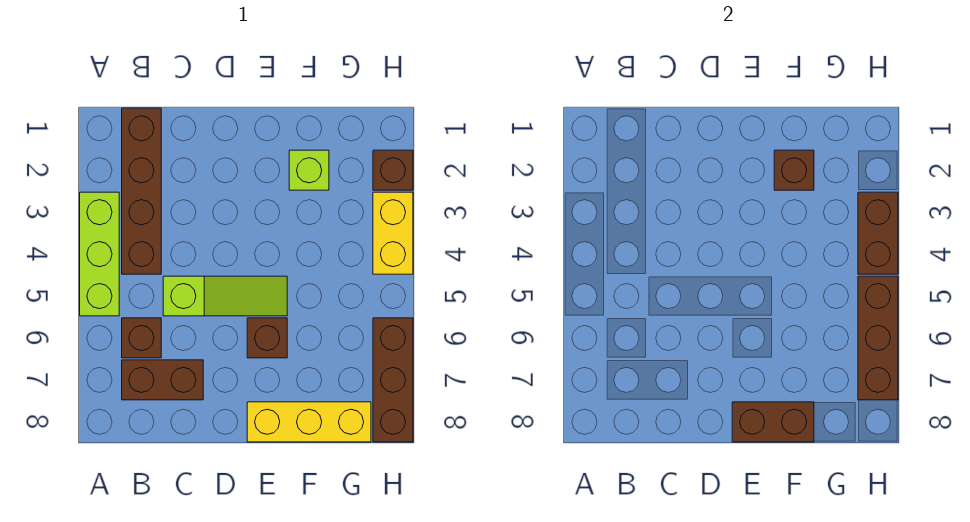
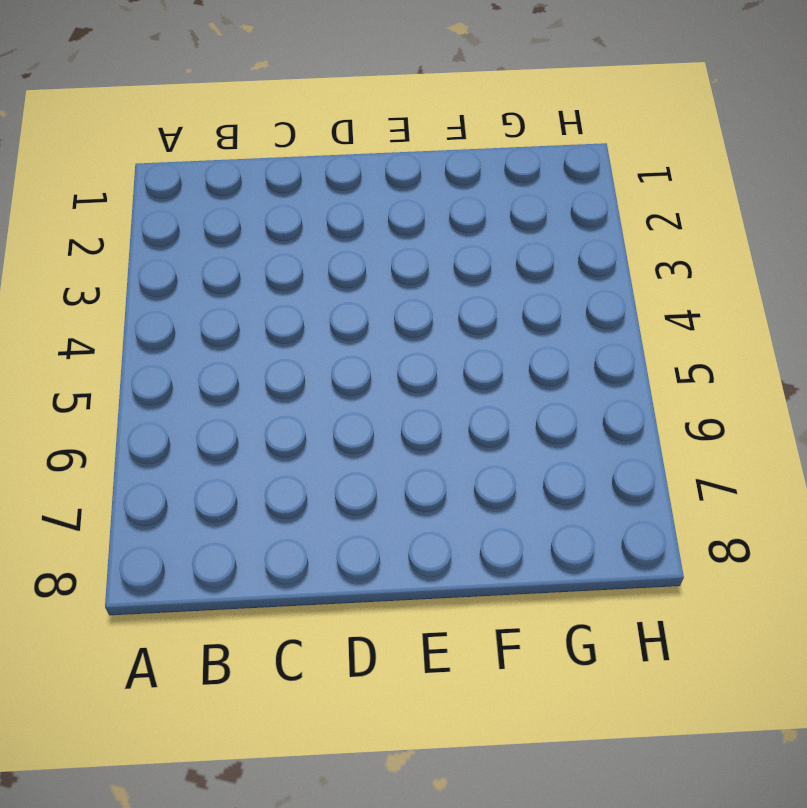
none -> lime brick A3:A5 level 1
none -> brown brick B1:B4 level 1
none -> brown brick B6 level 1

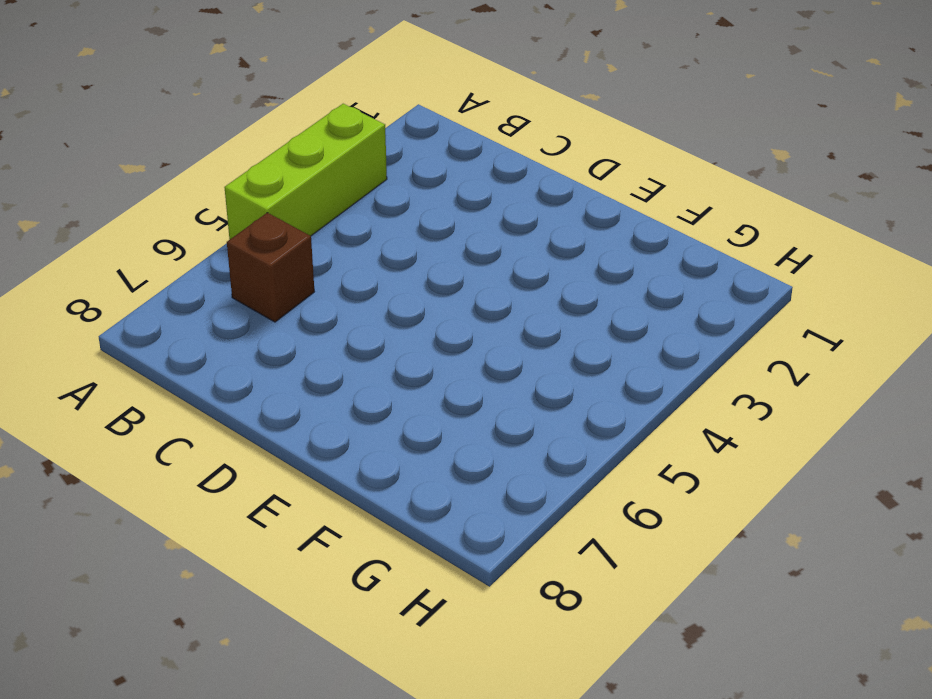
none -> brown brick B1:B4 level 1
none -> brown brick B7:C7 level 1
none -> lime slope C5:E5 level 1 top C

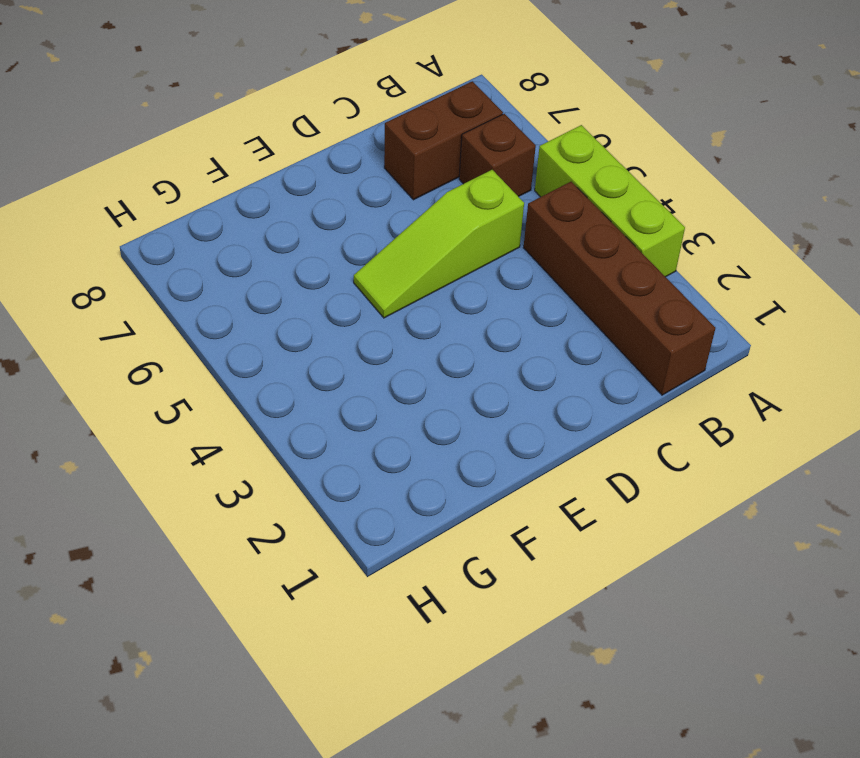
none -> brown brick E6 level 1
none -> yellow brick E8:G8 level 1
none -> lime brick F2 level 1

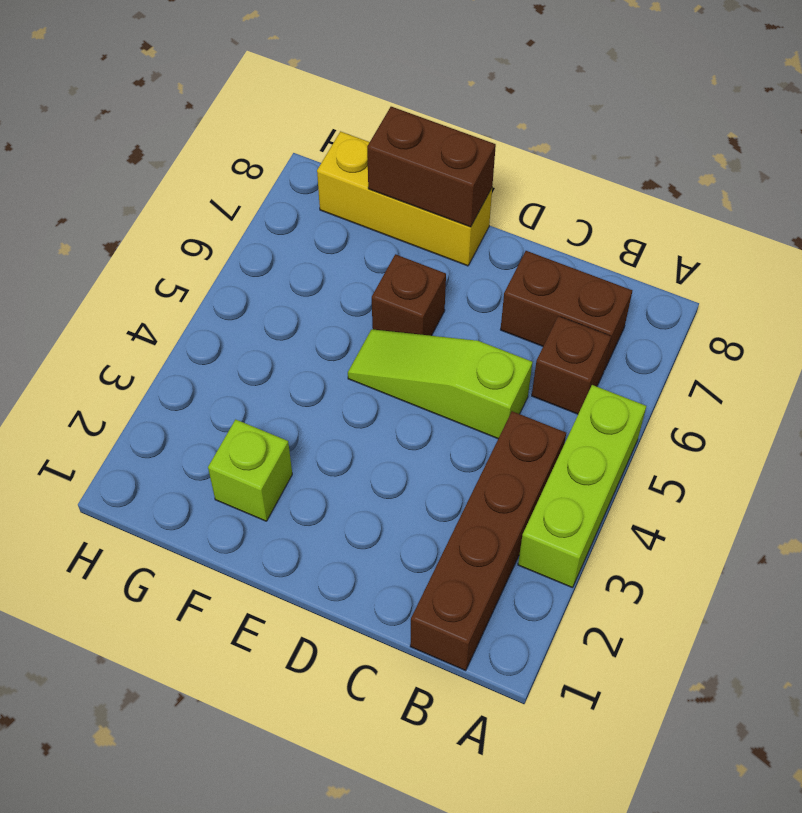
none -> brown brick H2 level 1
none -> yellow brick H3:H4 level 1
none -> brown brick H6:H8 level 1

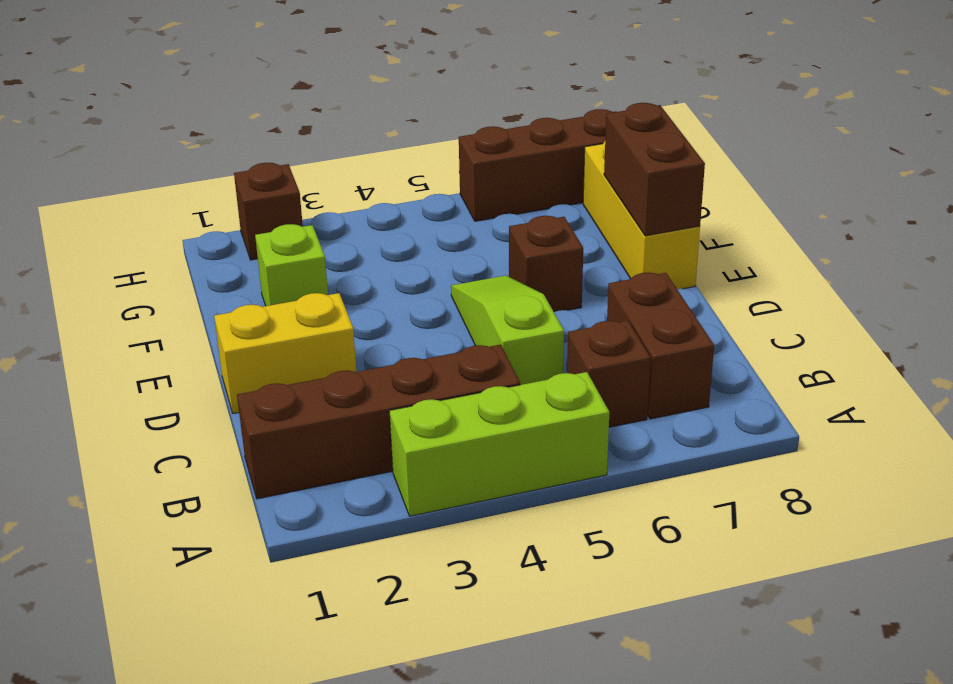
yellow brick D1:D2 level 1 -> yellow brick H3:H4 level 1
none -> brown brick F2 level 2
none -> brown brick H3:H4 level 2
none -> brown brick H5:H7 level 2

